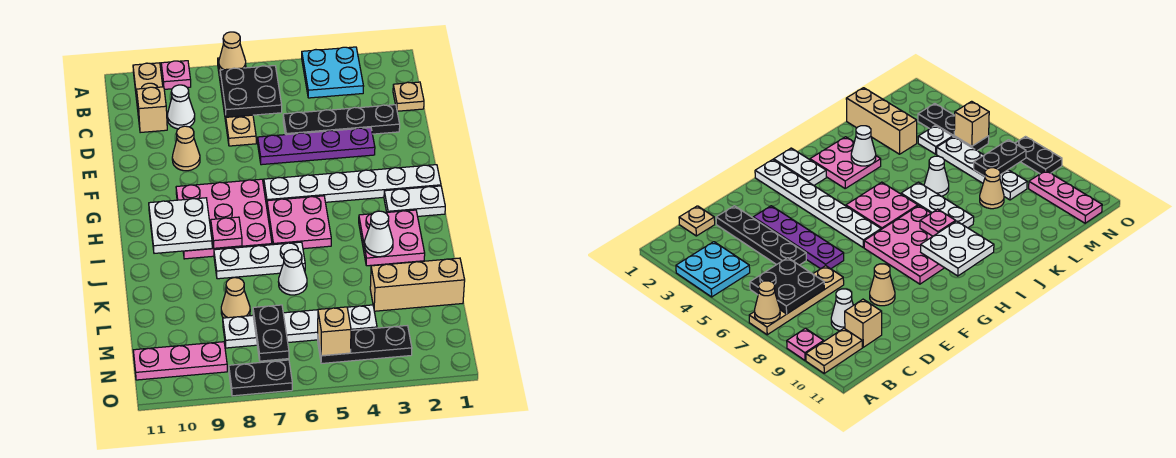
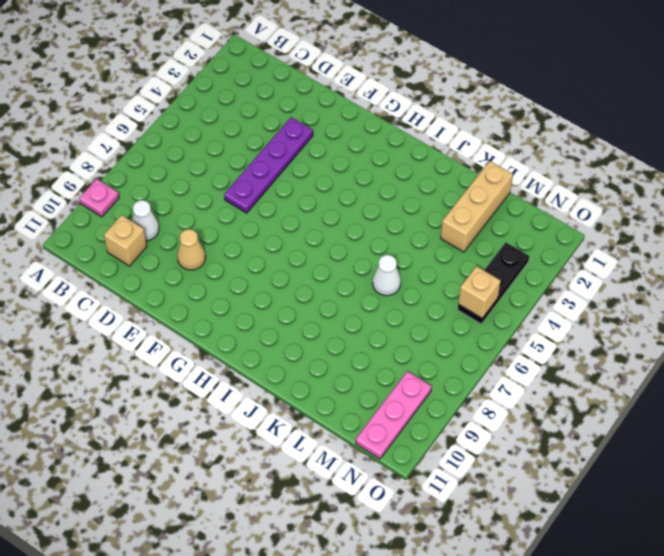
none -> cyan plate A3:B4 level 1
none -> tan plate A7:D7 level 1
none -> tan plate A10:B10 level 1
none -> tan plate C1 level 1

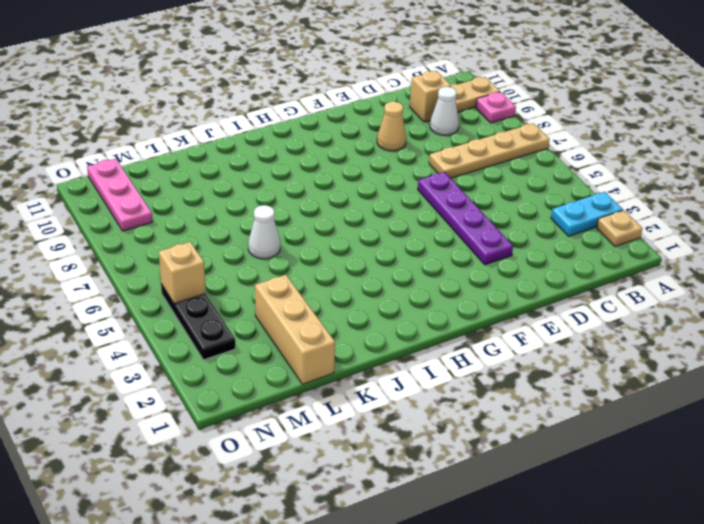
tan plate A2 level 1 -> tan plate C1 level 1
cyan plate A3:B3 level 1 -> cyan plate A3:B4 level 1
none -> black plate D2:D5 level 1
none -> white plate G1:G6 level 1
none -> pink plate G7:I9 level 1
none -> white plate H1:H2 level 1

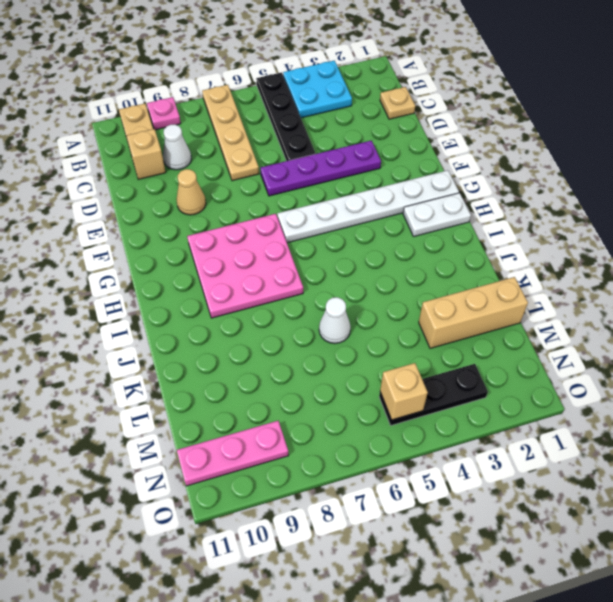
black plate A5:D5 level 1 -> black plate D2:D5 level 1
none -> pink plate H5:I6 level 1
none -> pink plate I2:J3 level 1
none -> white plate J6:J8 level 1
none -> tan cone L8 level 1

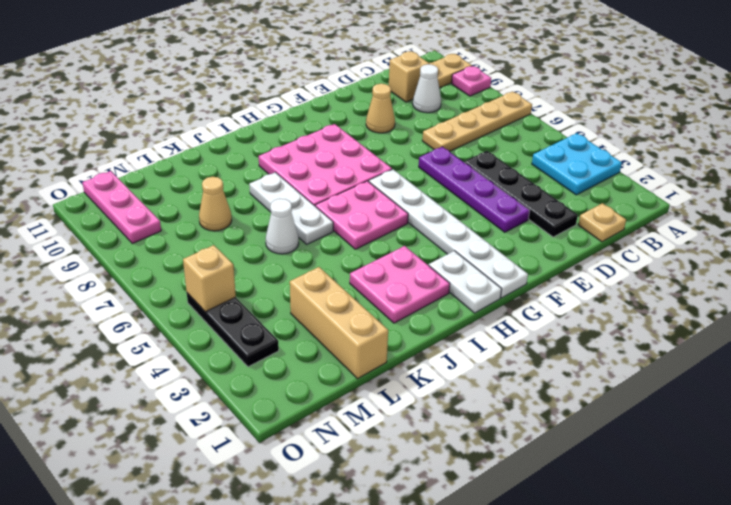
none -> white plate M4 level 1
none -> white plate M5:M8 level 1
none -> black plate O7:O8 level 1
none -> tan cone A7 level 2

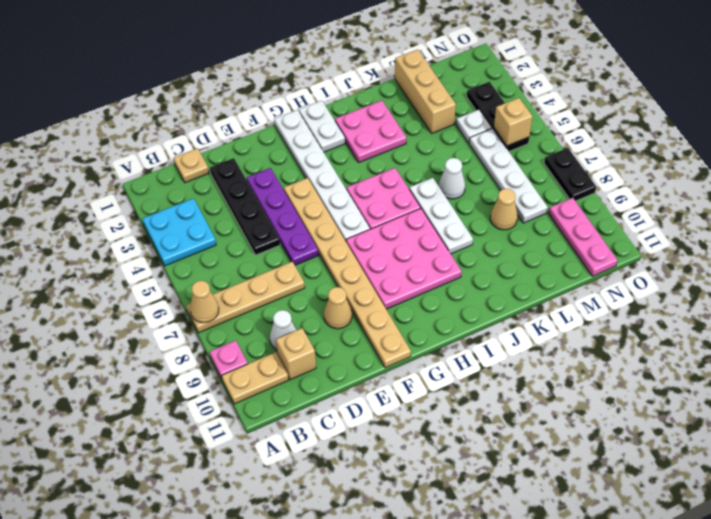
tan plate F4:F11 level 1 -> none
none -> black plate B6:C7 level 2
none -> white plate H9:I10 level 2
none -> pink plate I8 level 2
none -> white cone J3 level 2

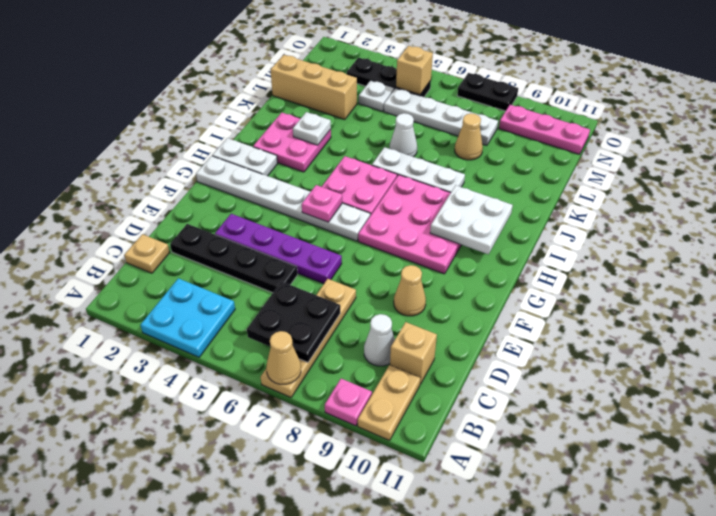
pink plate G5 level 2 -> pink plate I8 level 2
white plate J3 level 2 -> white cone J3 level 2
none -> black plate M7:N7 level 2

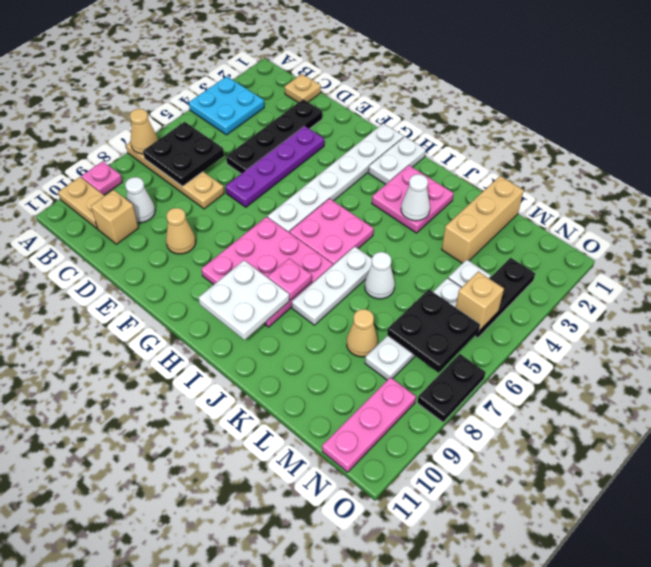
black plate M6:N7 level 2 -> black plate M7:N7 level 2

